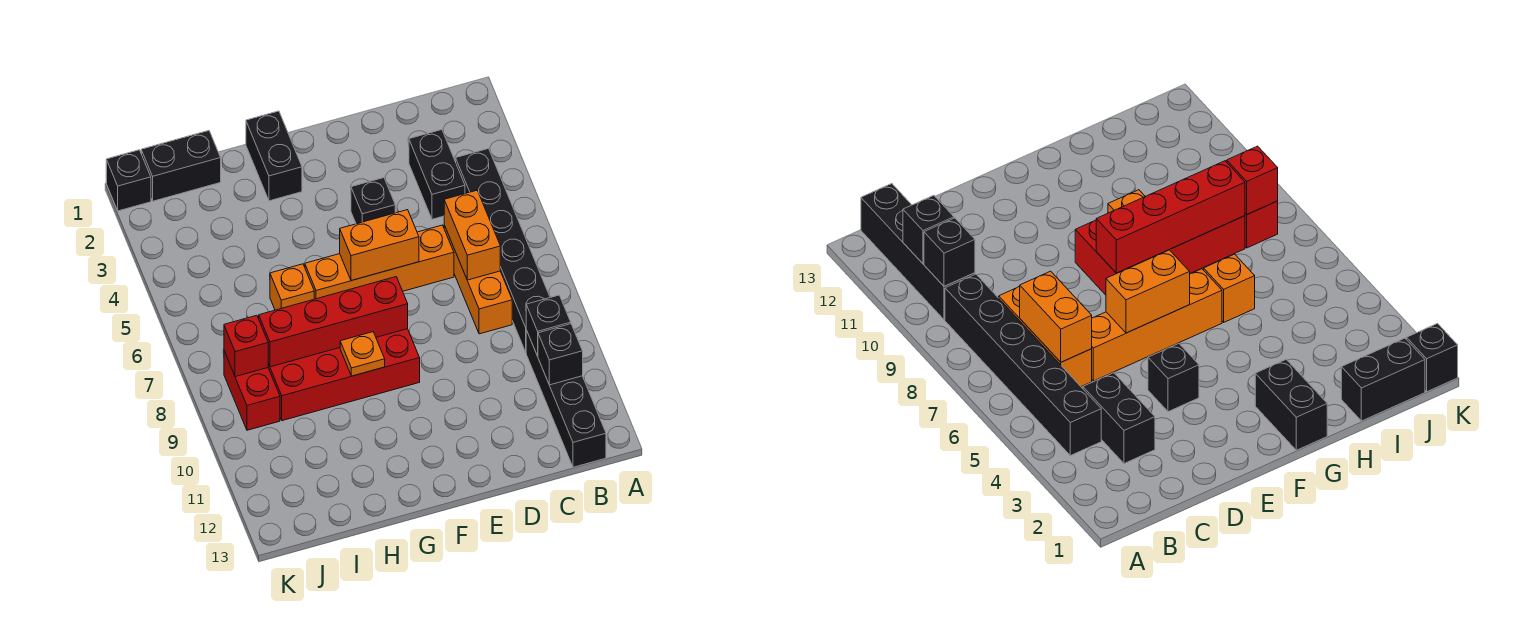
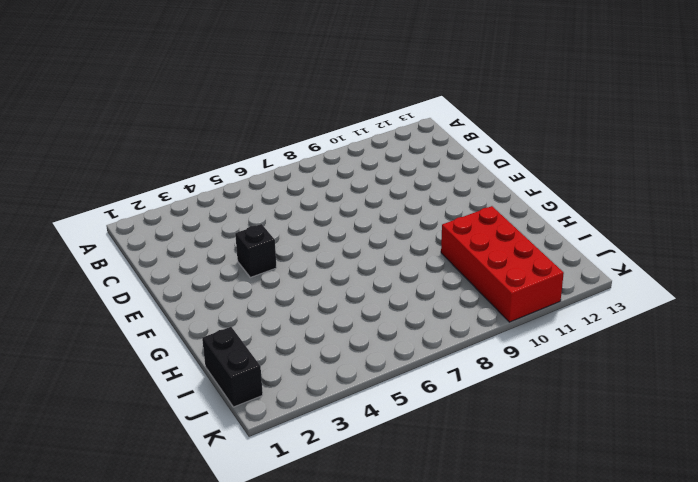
red brick H10:K11 level 1 -> red brick F8:I9 level 1
none -> black brick B4:B9 level 1
none -> black brick B10:B13 level 1
none -> black brick C3:C4 level 1

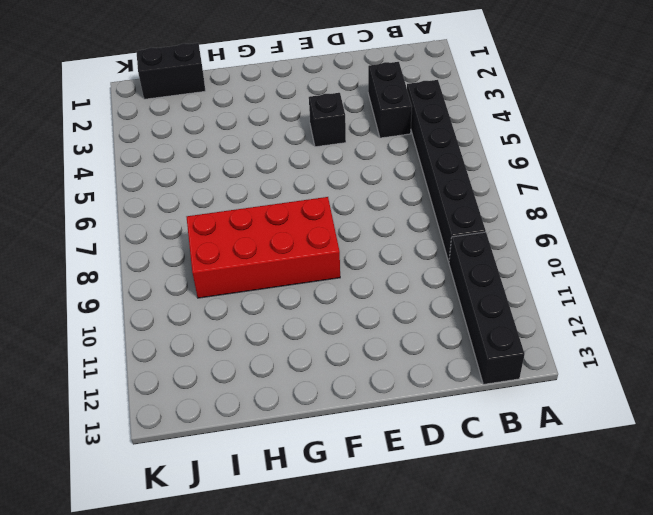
none -> orange brick C6:C8 level 1
none -> orange brick D6:G6 level 1
none -> black brick G1:G2 level 1

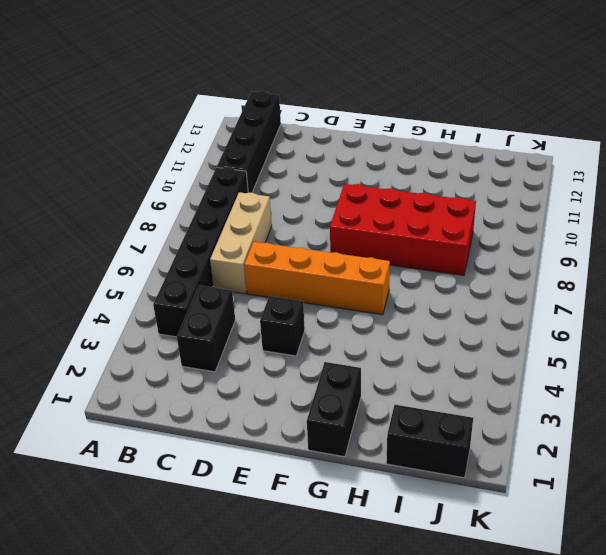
tan brick C6:C8 level 1 -> orange brick C6:C8 level 1
none -> orange brick H6 level 1
none -> red brick J8:J9 level 1
none -> black brick K1 level 1

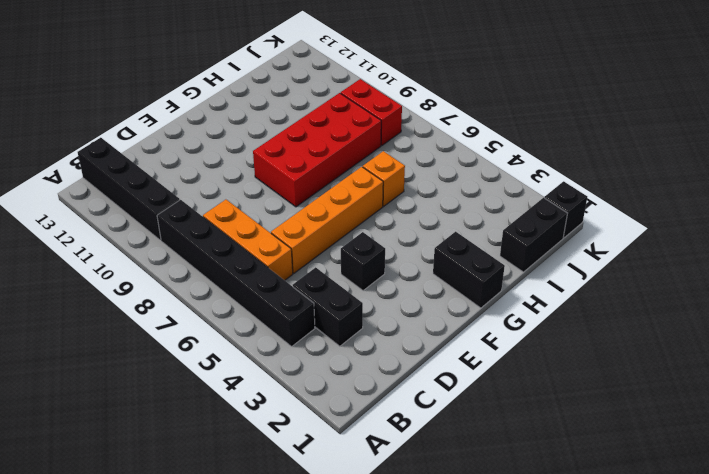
none -> black brick B10 level 2
none -> black brick B11 level 2
none -> orange brick C6:C7 level 2

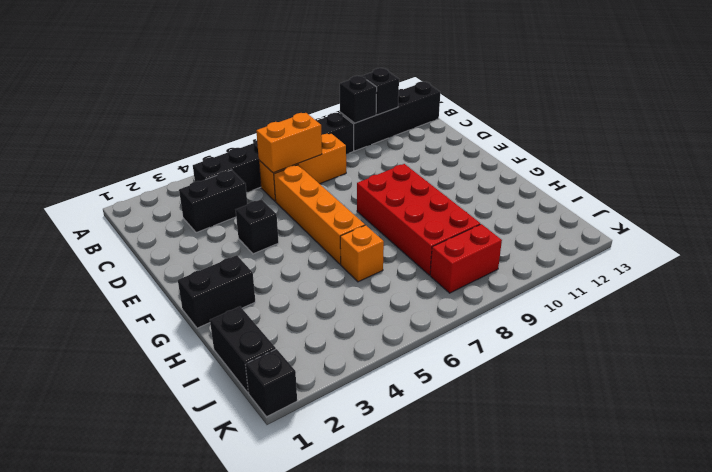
none -> orange brick E6:F6 level 2
none -> red brick F8:I8 level 2
none -> orange plate G9 level 2

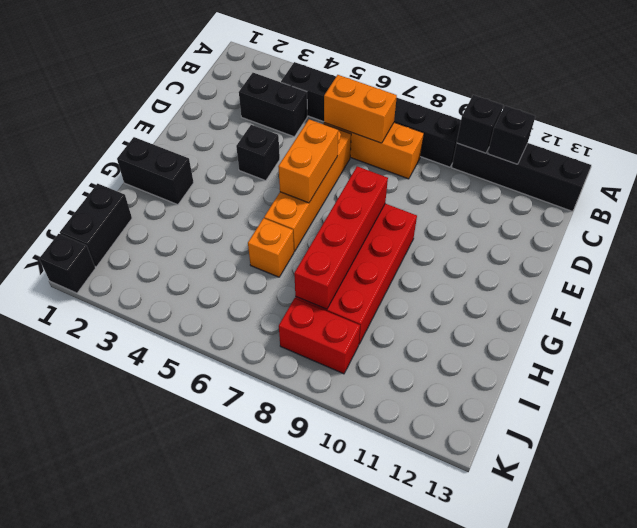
none -> orange plate G9 level 2
none -> red brick J8 level 2

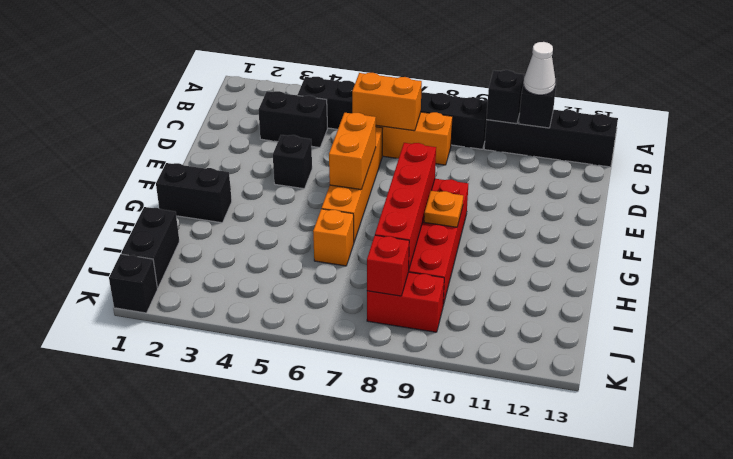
white cone B11 level 3 -> none

